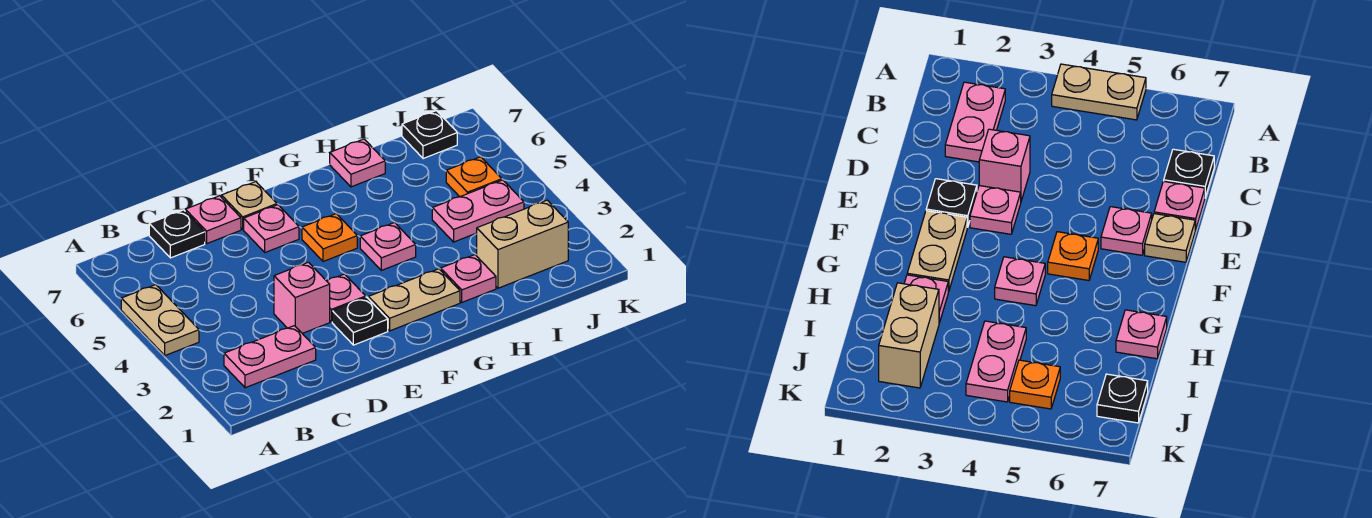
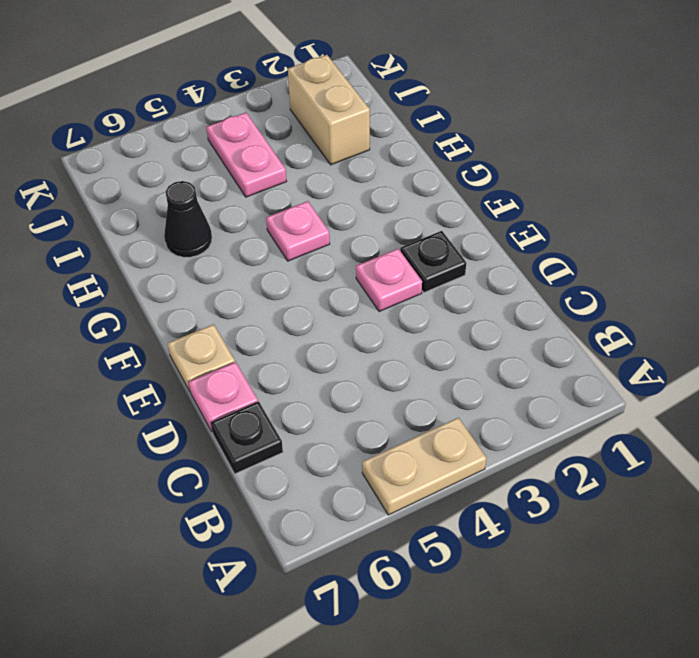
black cone H6 level 1 -> none
none -> pink plate B2:C2 level 1
none -> pink brick D3 level 1
none -> pink plate E6 level 1

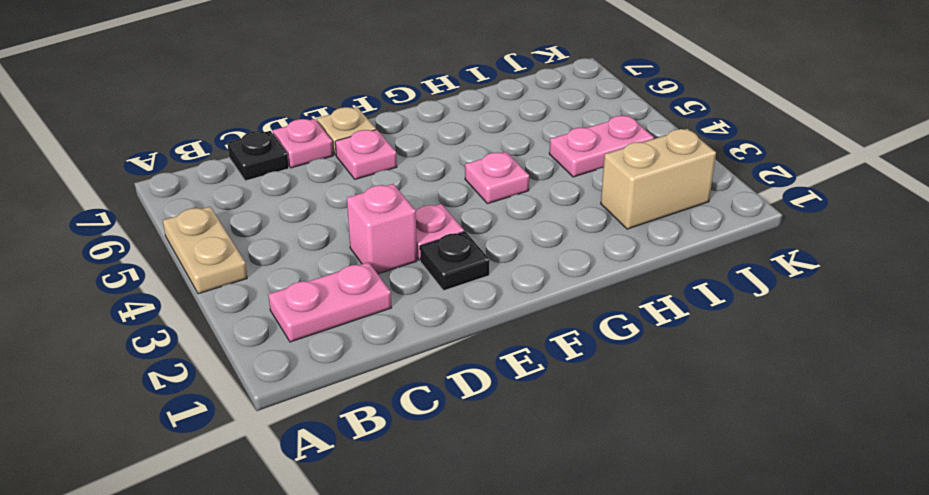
none -> tan plate F2:G2 level 1
none -> orange plate F5 level 1
none -> pink plate H2 level 1

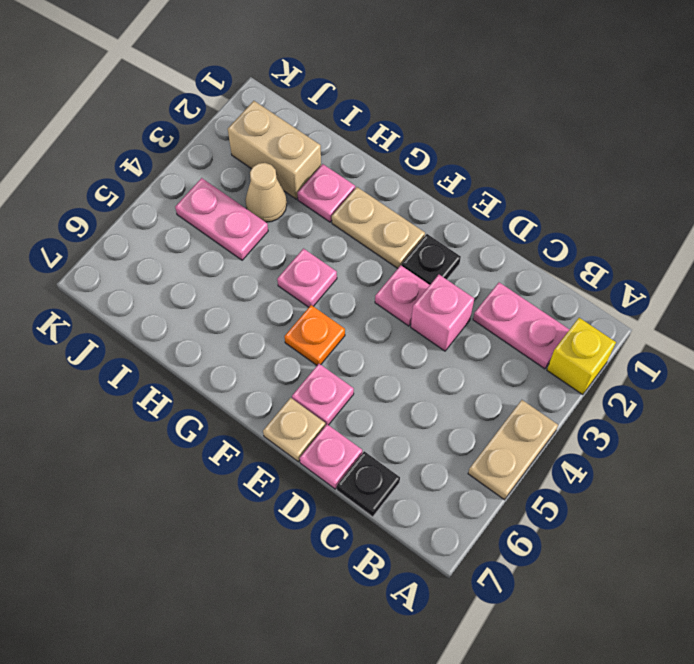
yellow brick A2 level 1 -> none
tan cone I3 level 1 -> none
none -> pink plate H7 level 1
none -> orange plate J5 level 1
none -> black plate J7 level 1

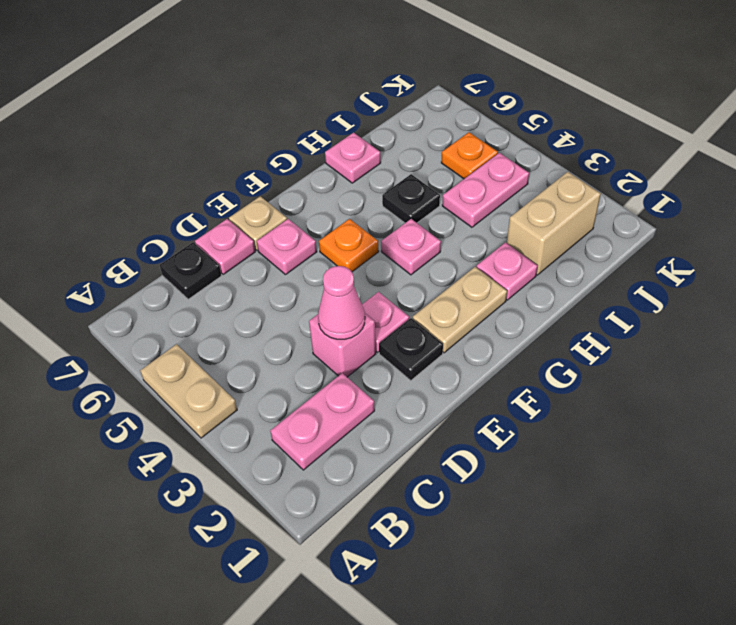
pink cone D3 level 2 -> none
black plate H5 level 1 -> black plate J7 level 1

